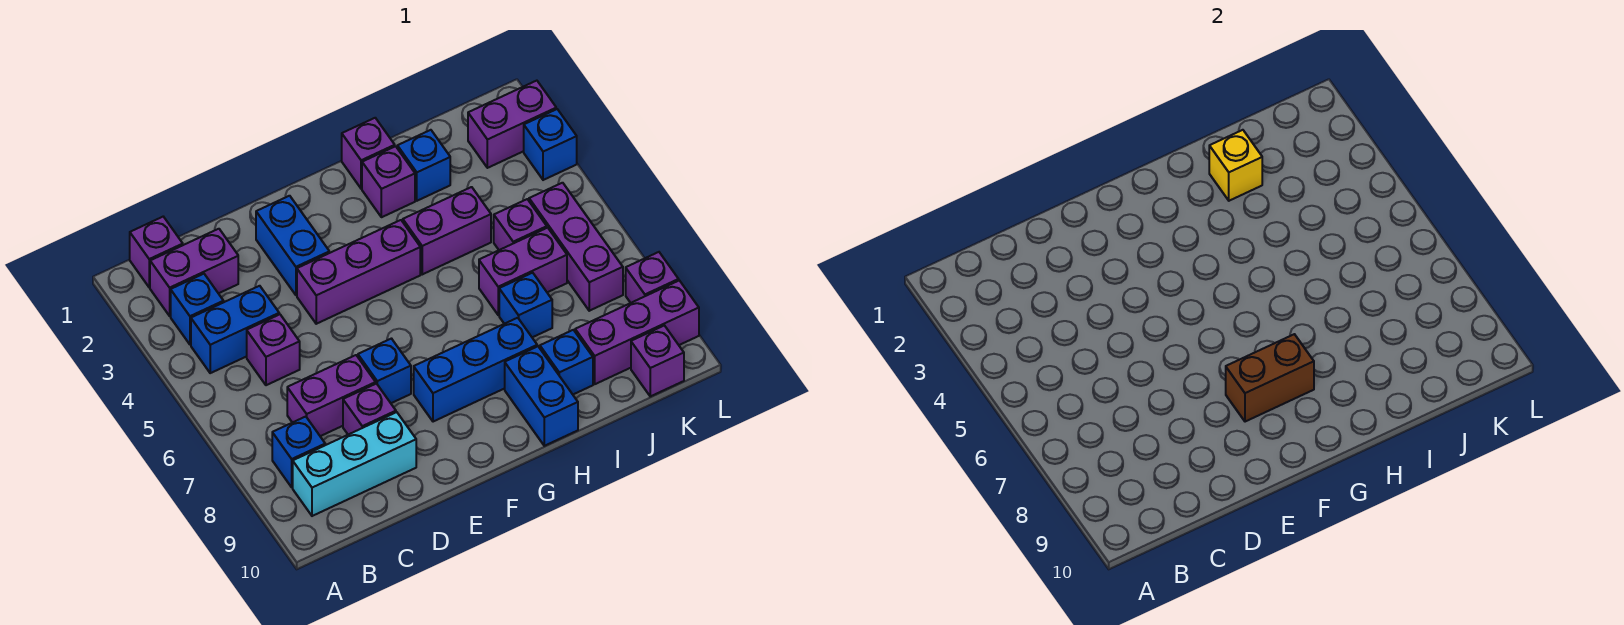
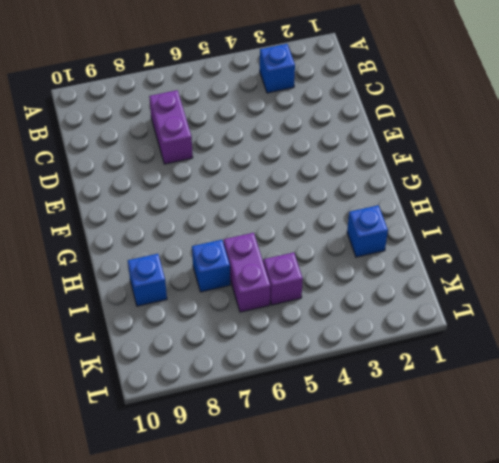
none -> purple brick B1 level 1
none -> purple brick B2:C2 level 1
none -> blue brick B4:C4 level 1
none -> blue brick B8 level 1

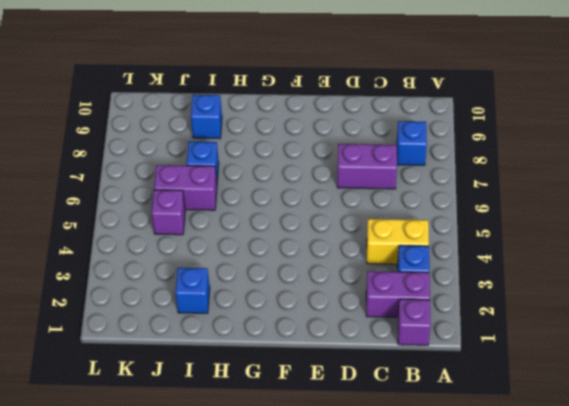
yellow brick B4:C4 level 1 -> blue brick B4:C4 level 1
none -> cyan brick B9:D9 level 1
none -> purple brick C5 level 1
none -> purple brick D8 level 1
none -> blue brick E2:E3 level 1

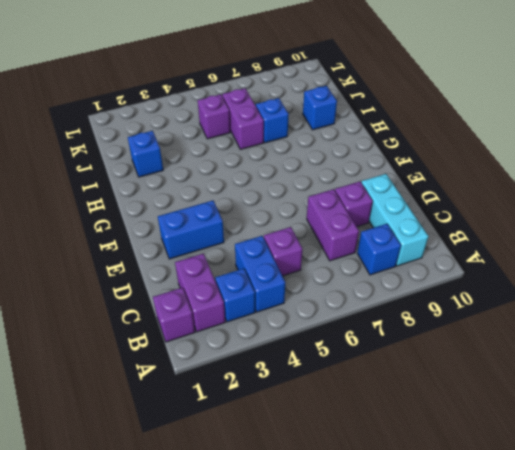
none -> purple brick E4:G4 level 1
none -> blue brick E7 level 1
none -> blue brick F8:H8 level 1
none -> purple brick H1 level 1

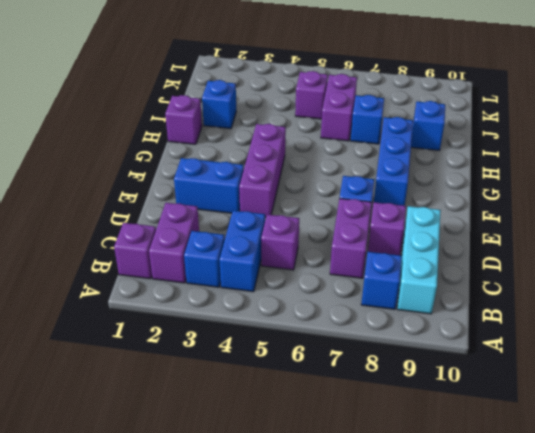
none -> purple brick H2 level 1
none -> purple brick H4:I4 level 1
none -> blue brick H9:H10 level 1
none -> purple brick J9:L9 level 1

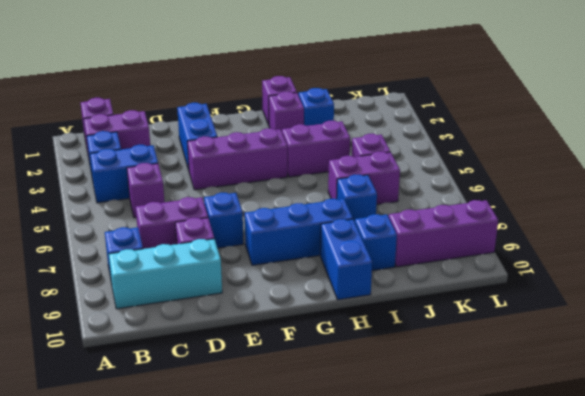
none -> purple brick K2:L2 level 1
none -> purple brick K5:K7 level 1
none -> purple brick K10 level 1
none -> blue brick L3 level 1

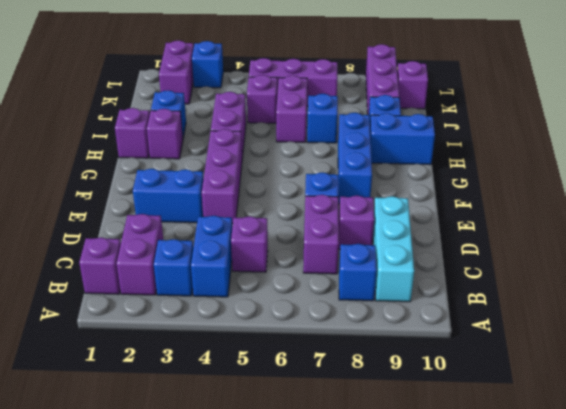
none -> purple brick L8 level 1
none -> brown brick F8:G8 level 2
none -> yellow brick I2 level 2

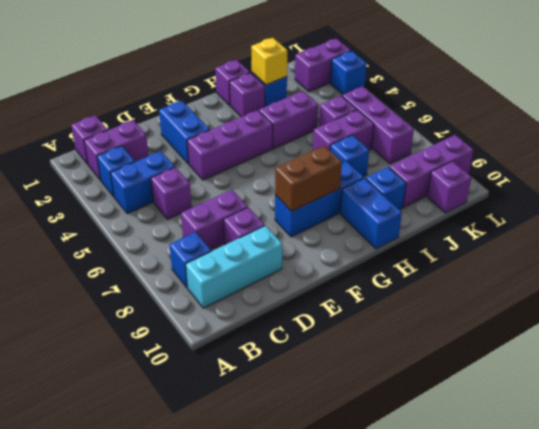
none -> blue brick E7 level 1
none -> purple brick L8 level 1

